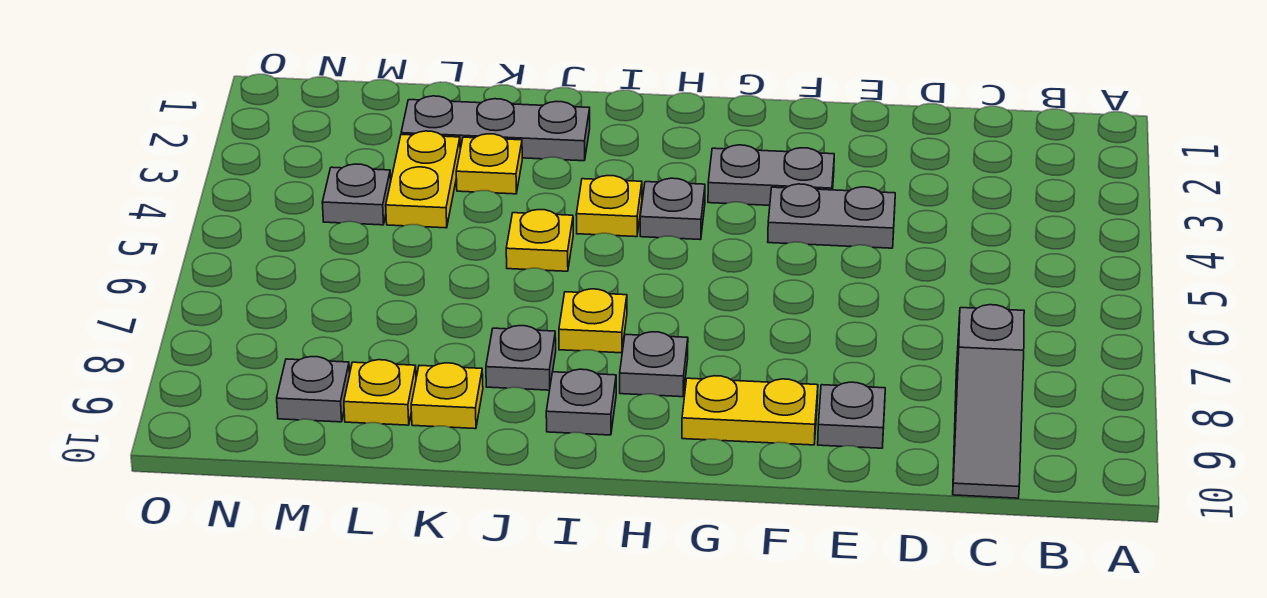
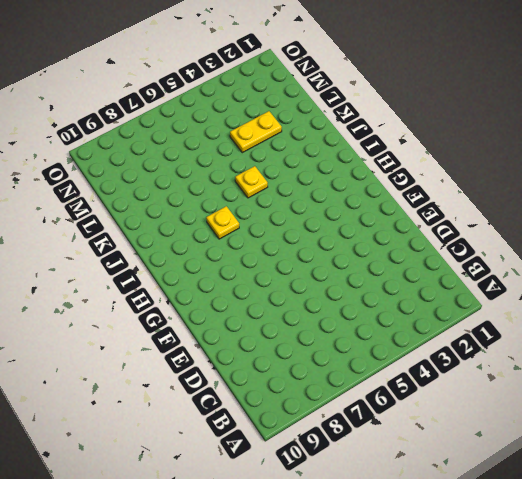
none -> grey slope C8:C10 level 1 top 8
none -> grey plate E4:F4 level 1
none -> grey plate E9 level 1

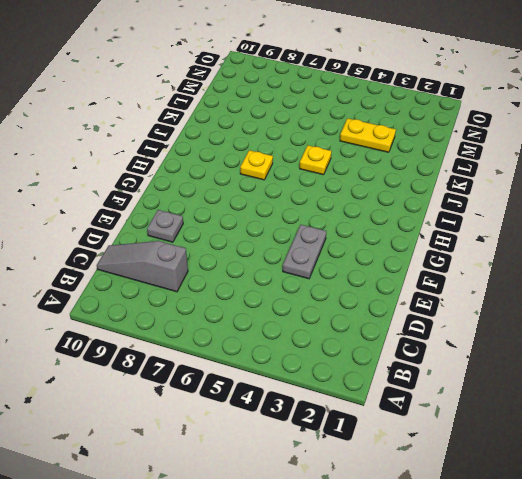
none -> grey plate F3:G3 level 1
none -> yellow plate F9:G9 level 1
none -> grey plate H4 level 1

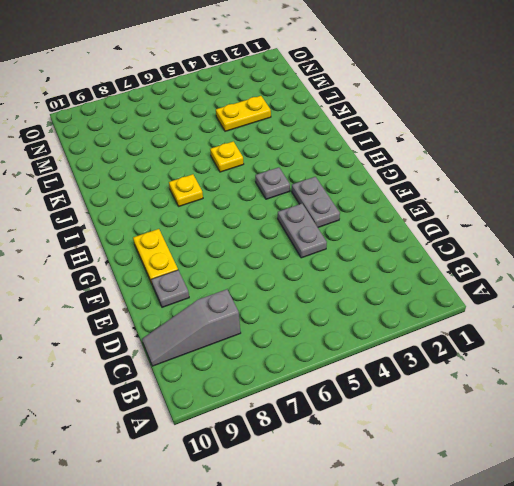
none -> grey plate H8 level 1
none -> yellow plate I4 level 1
none -> grey plate I9 level 1

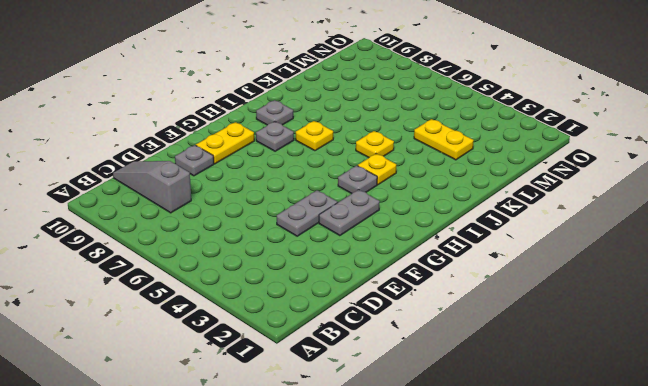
none -> grey plate J2:L2 level 1
none -> grey plate J8 level 1
none -> yellow plate K3 level 1

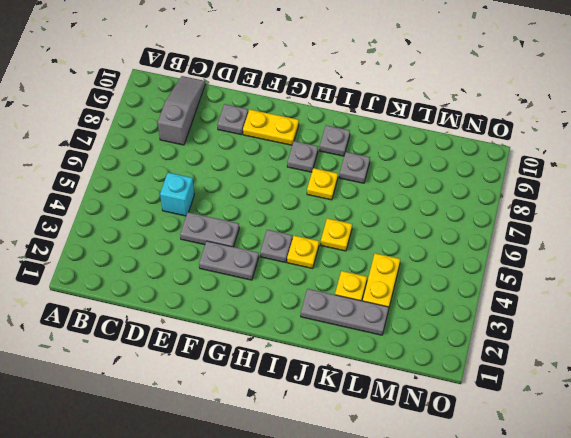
cyan brick D5 level 1 -> none
none -> yellow plate K9 level 1
none -> yellow plate L9 level 1
none -> grey plate M4 level 1

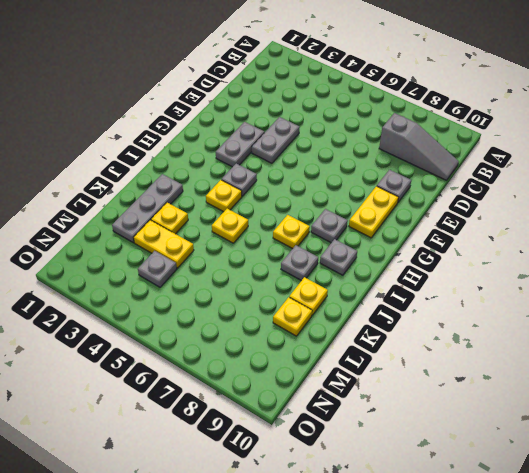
none -> grey plate M9 level 1

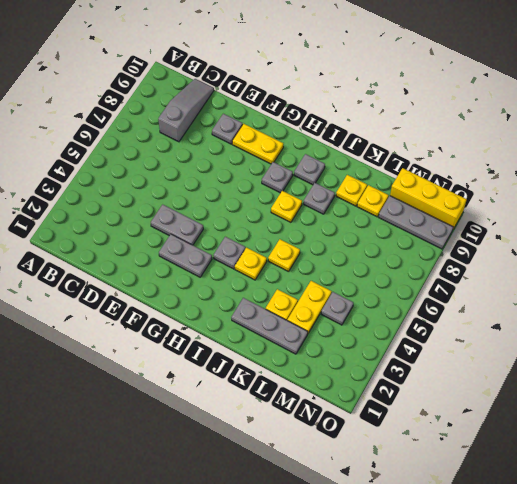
grey plate M9:O9 level 1 -> grey plate M9 level 1
yellow brick M10:O10 level 1 -> none

